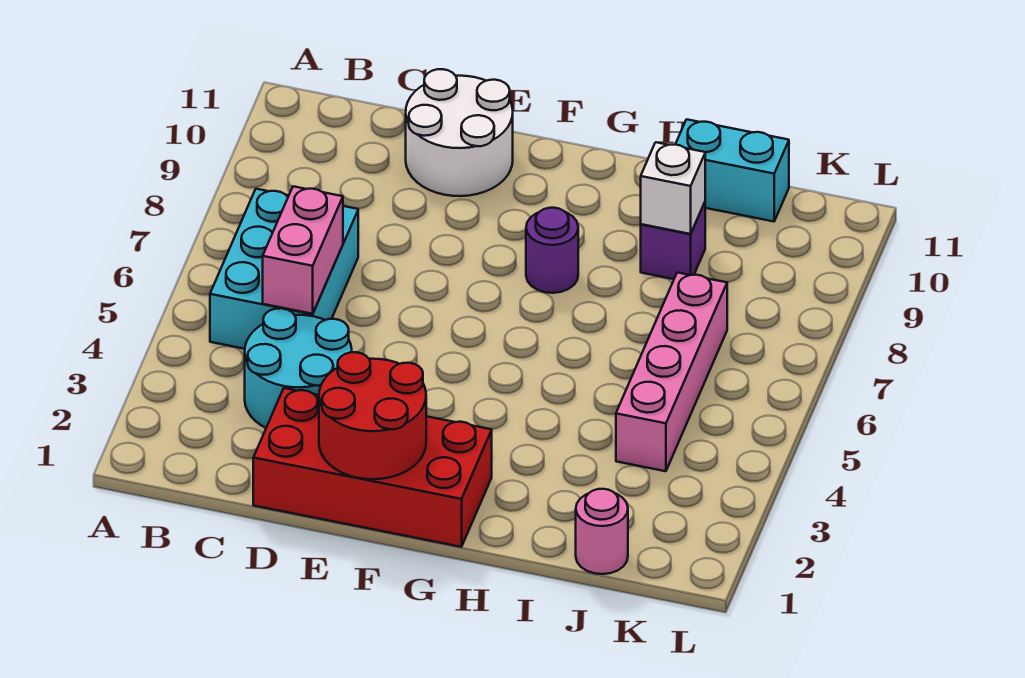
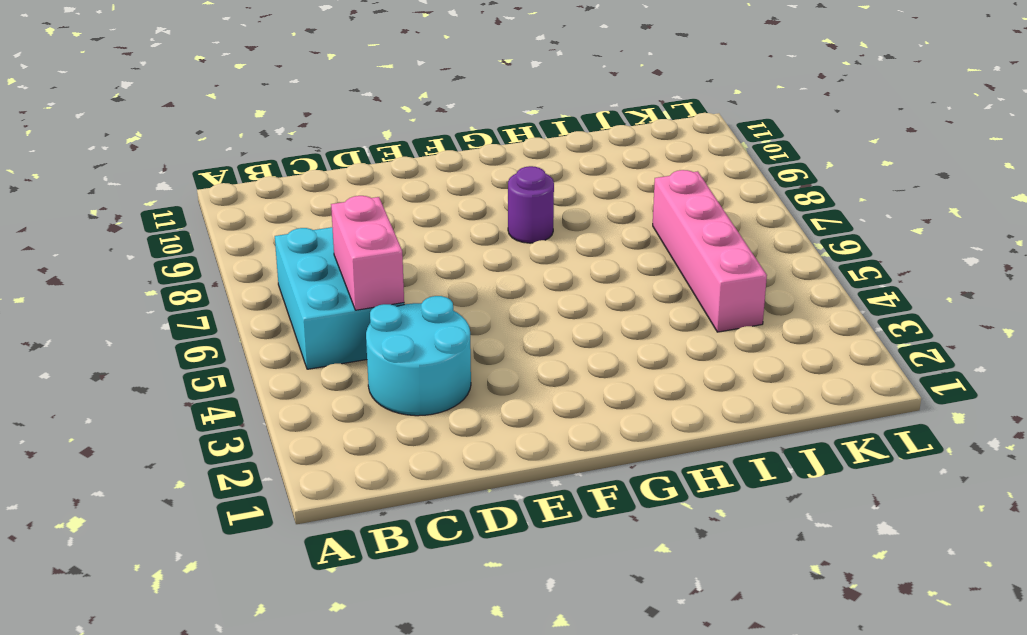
none -> red brick D1:G2 level 1
none -> white round brick D10:E11 level 1
none -> purple brick I9 level 1

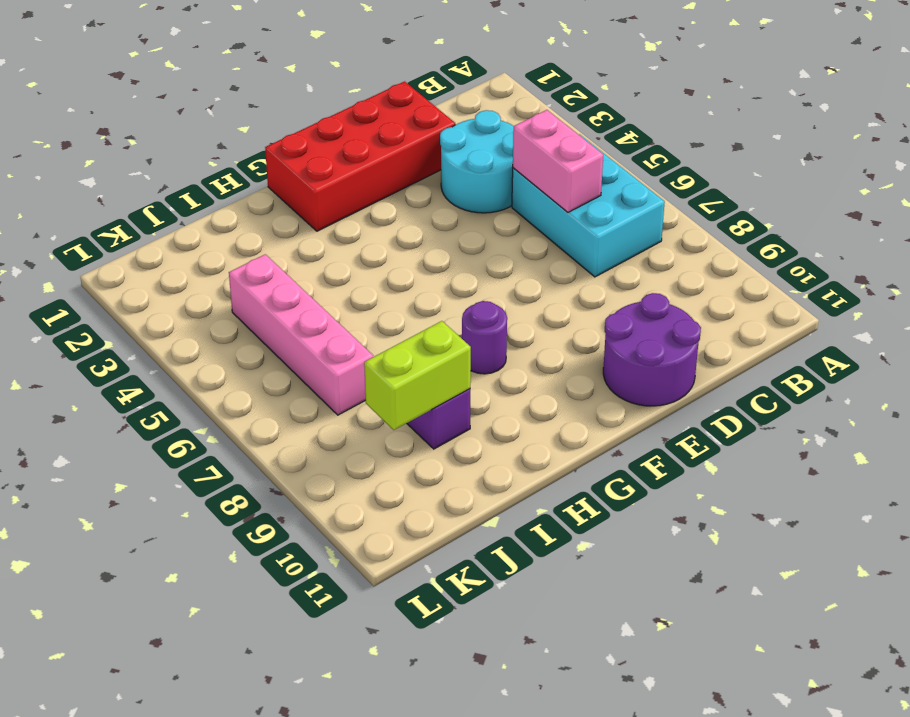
purple round brick D10:E11 level 1 -> white round brick D10:E11 level 1
lime brick I9:J9 level 2 -> white brick I9 level 2
none -> cyan brick I11:J11 level 1
none -> pink round brick J1 level 1
none -> red round brick E1:F2 level 2

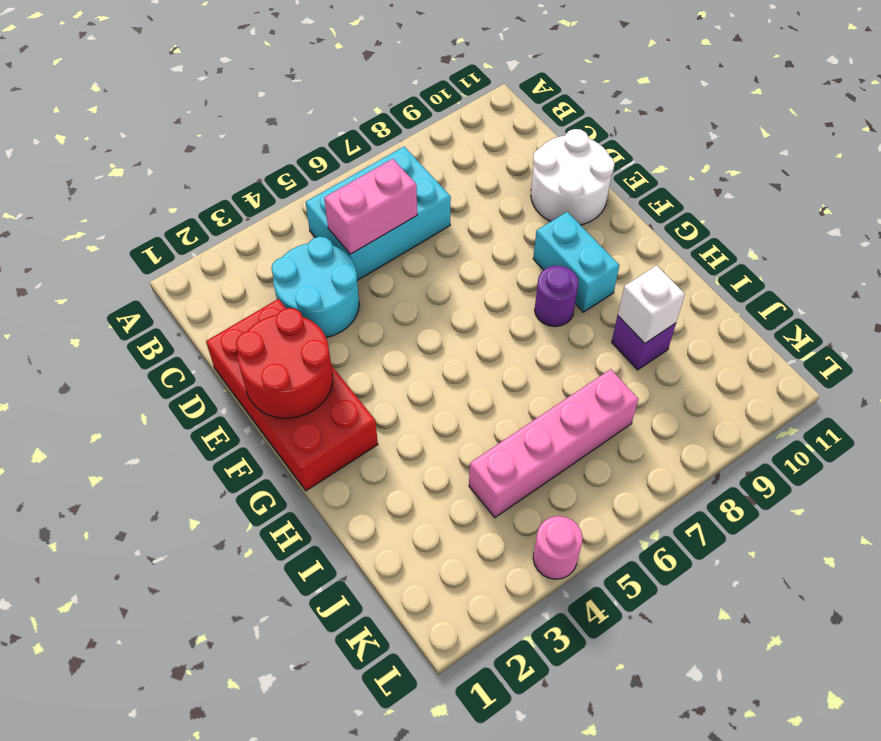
cyan brick F9:G9 level 1 -> cyan brick I11:J11 level 1
pink round brick L4 level 1 -> pink round brick J1 level 1

